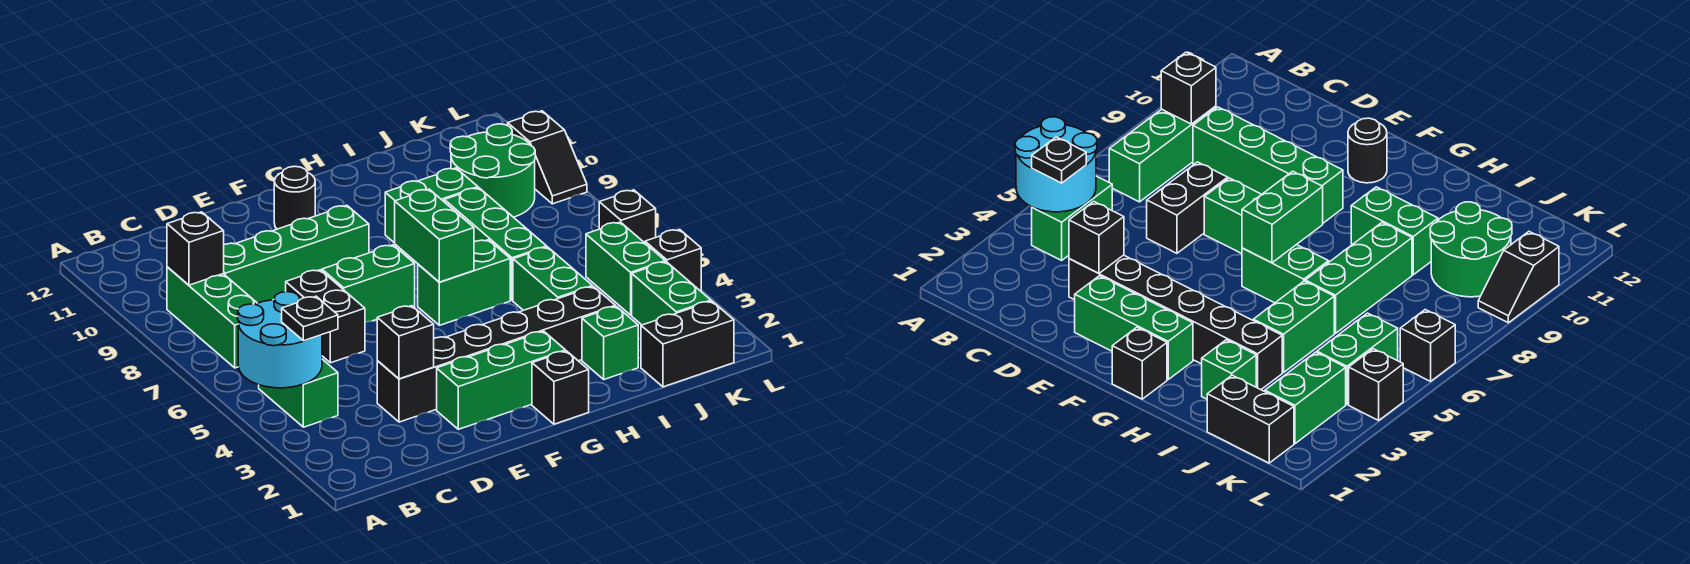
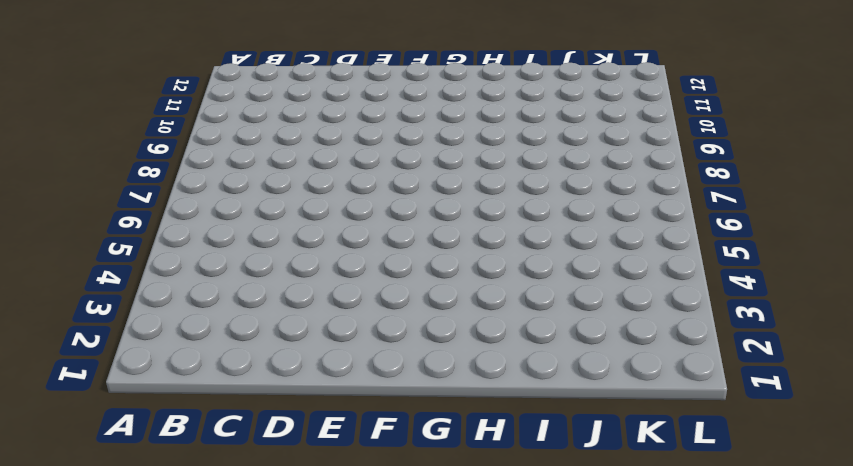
none -> green brick B4:B5 level 1
none -> green brick B7:B9 level 1
none -> green brick C9:F9 level 1

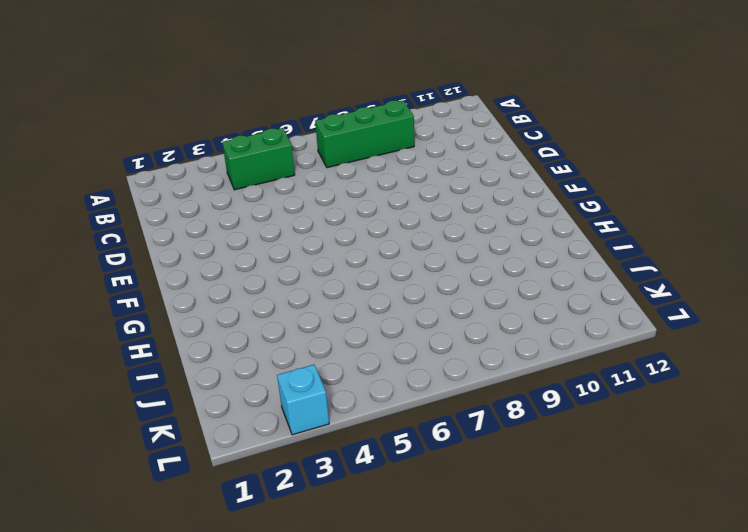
cyan brick L3 level 1 -> none
none -> green brick C9:F9 level 1
none -> black brick D3:I3 level 1
none -> black brick D6:D7 level 1

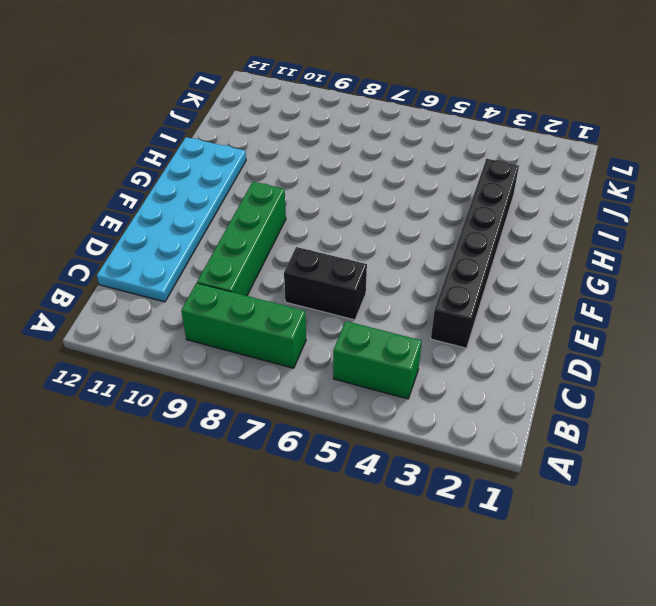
cyan plate C11:H12 level 1 -> black round brick F11 level 1
none -> green brick E2:G2 level 1
none -> green brick E7:F7 level 1
none -> black brick G1 level 1

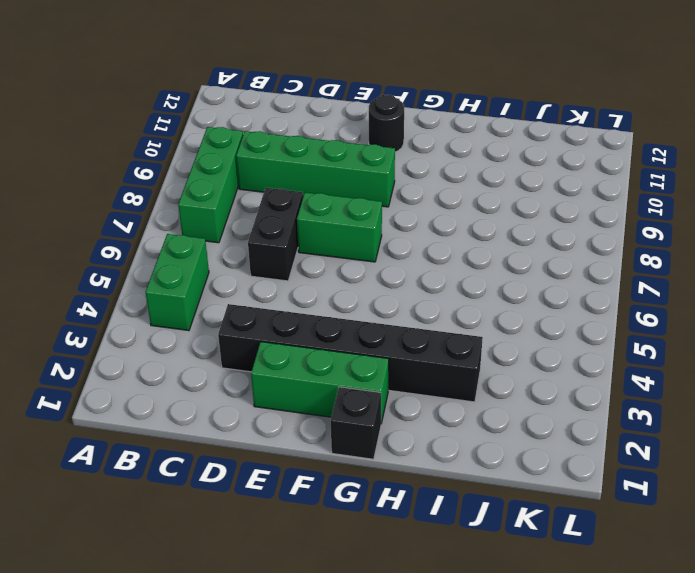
none -> green brick G6:H6 level 1
none -> green brick H9:I9 level 1
none -> green brick I2 level 1

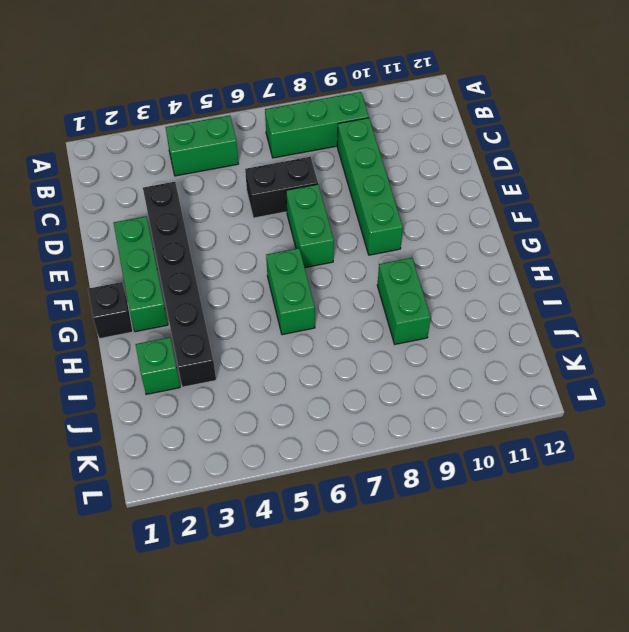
none -> black round brick F11 level 1
none -> green brick I4:I5 level 1
none -> green brick I6:I8 level 1

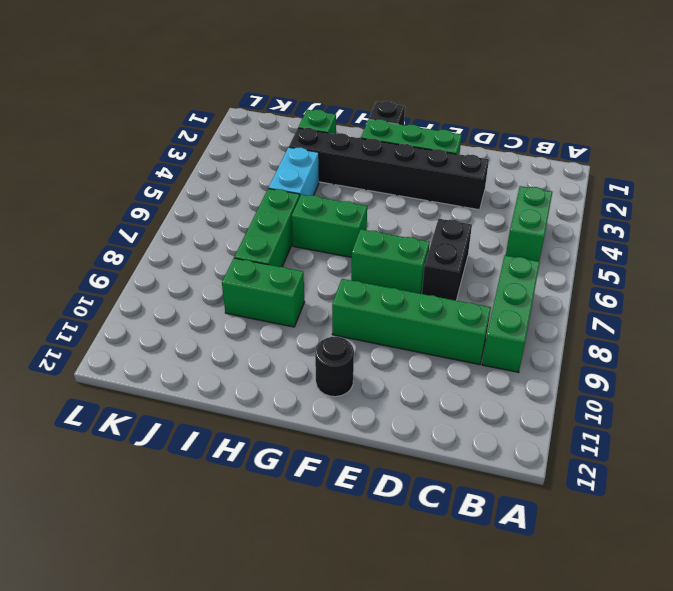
cyan brick I4:I5 level 1 -> green brick I4:I5 level 1
none -> black brick J1:K1 level 1
none -> green round brick J9:K10 level 1
none -> green brick K2:K3 level 1

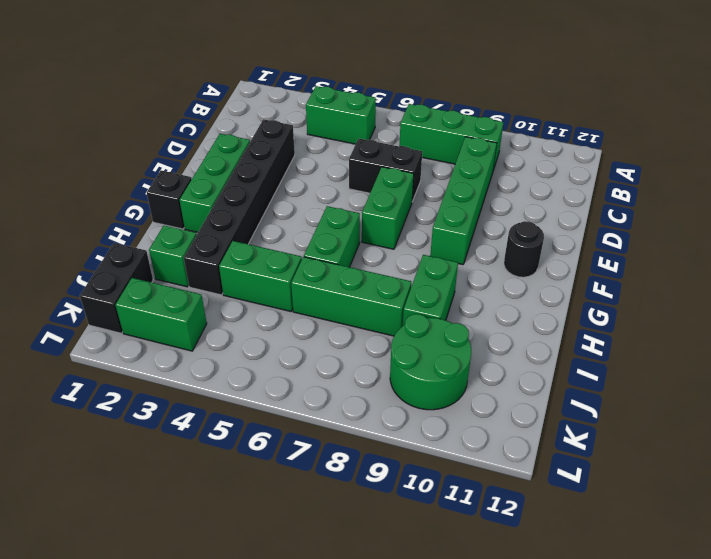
none -> green brick K4:K5 level 1
none -> black brick L4 level 1
none -> black brick L6 level 1

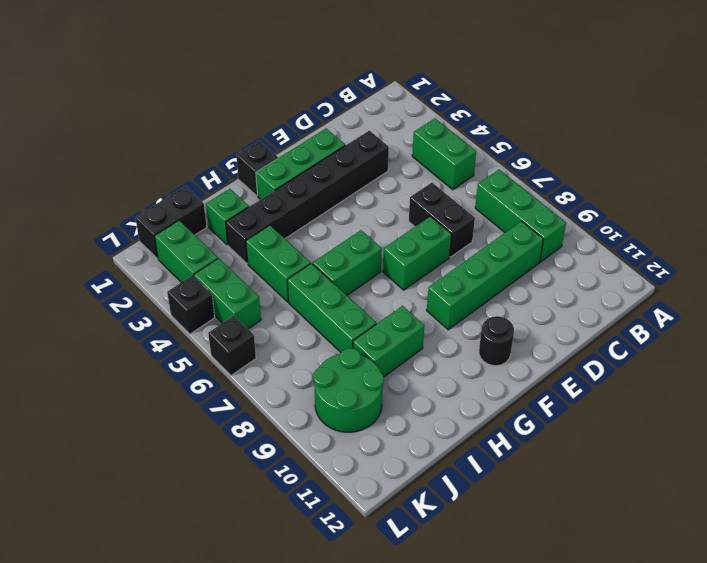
none -> black slope L9:L10 level 1 top 10
none -> cyan round brick A4:B5 level 2
none -> black brick B9 level 2

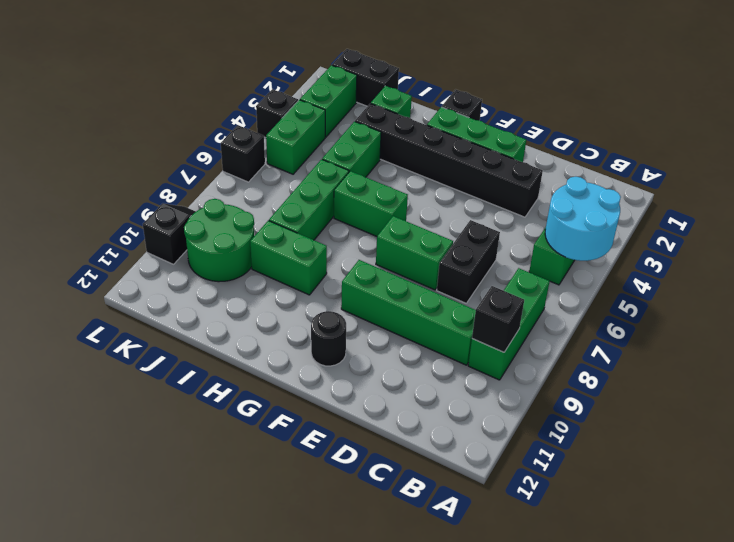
none -> black brick D3 level 2
none -> green brick G6:G7 level 2
none -> black plate B4 level 3

